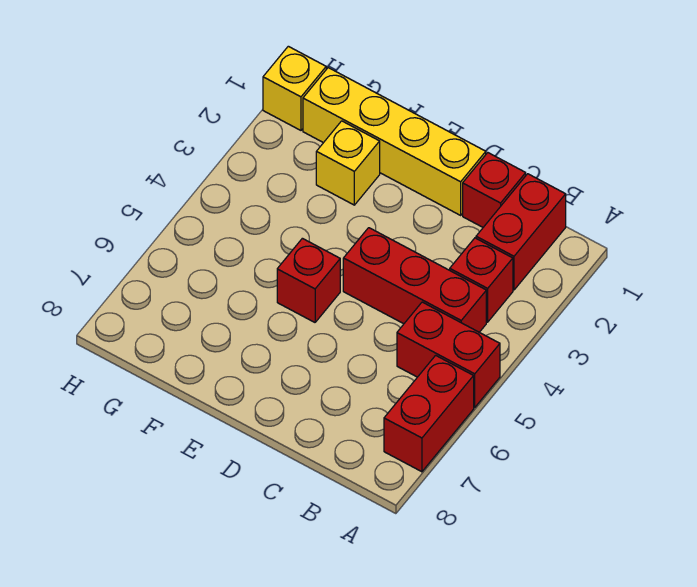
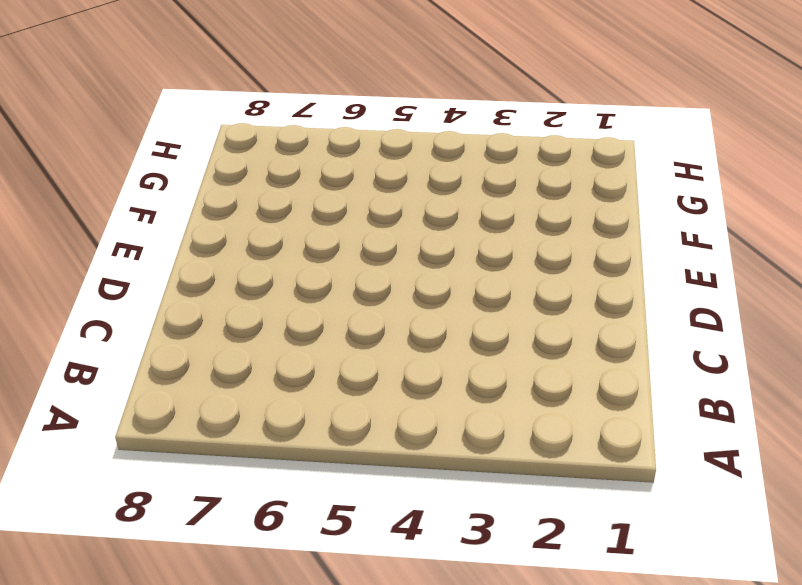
none -> red brick A5:B5 level 1
none -> red brick A6:A7 level 1

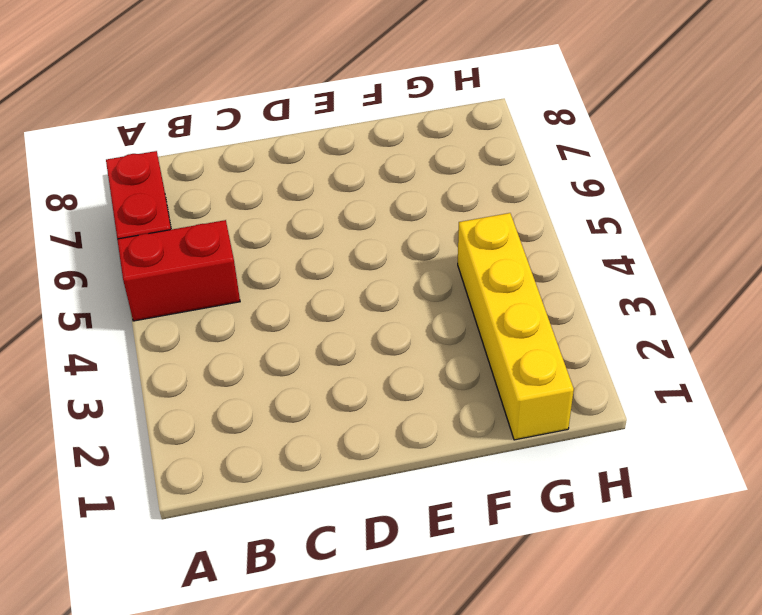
yellow brick G1:G4 level 1 -> yellow brick D1:G1 level 1
none -> red brick B1:B2 level 1
none -> red brick B3 level 1

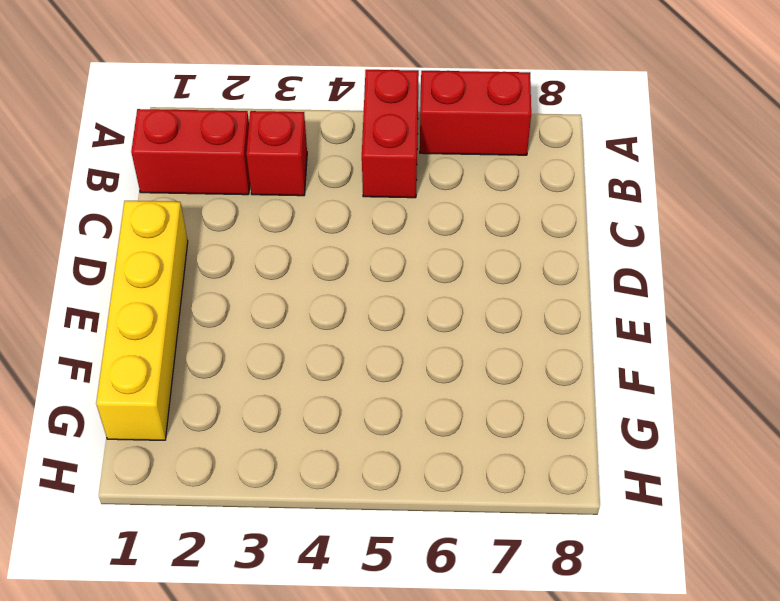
none -> red brick B4:D4 level 1
none -> red brick C1 level 1

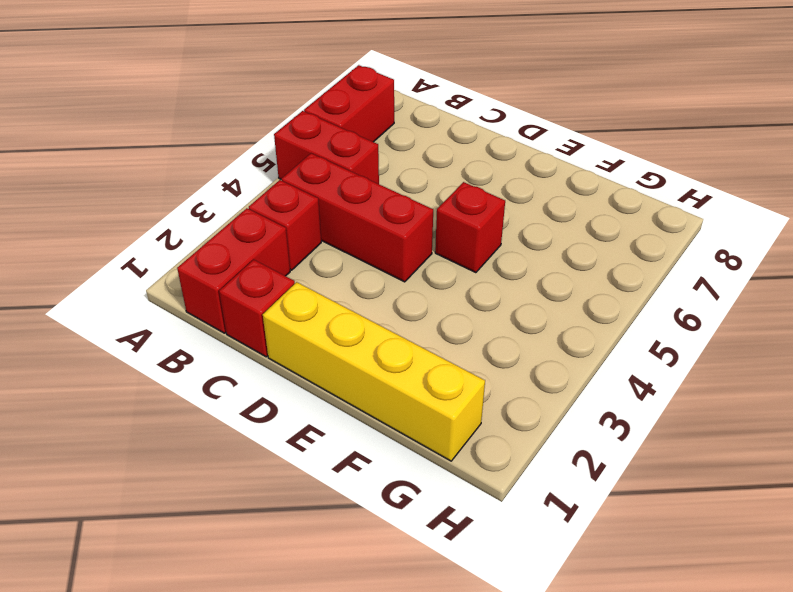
none -> yellow brick F2 level 1
none -> yellow brick H1 level 1

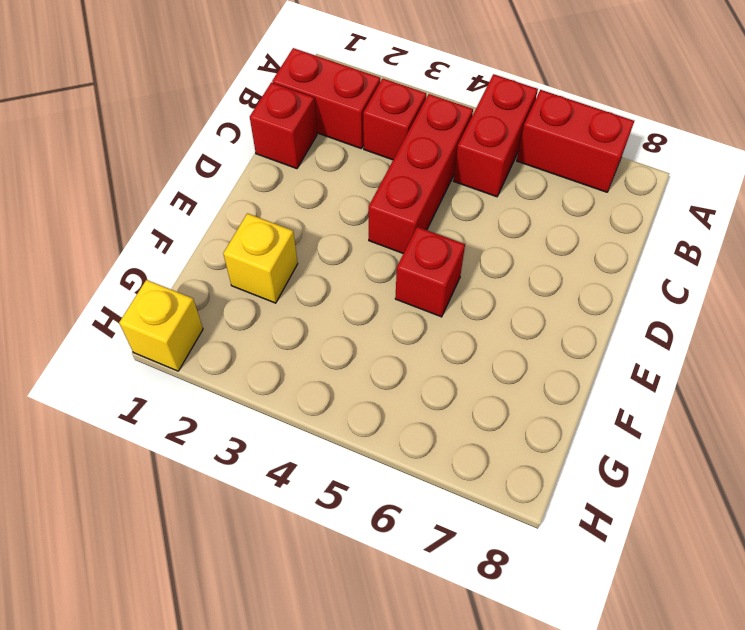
none -> yellow brick D1:G1 level 1

